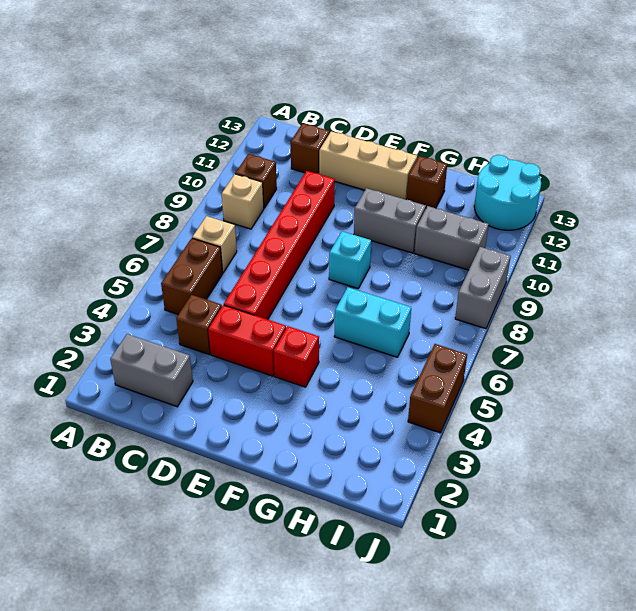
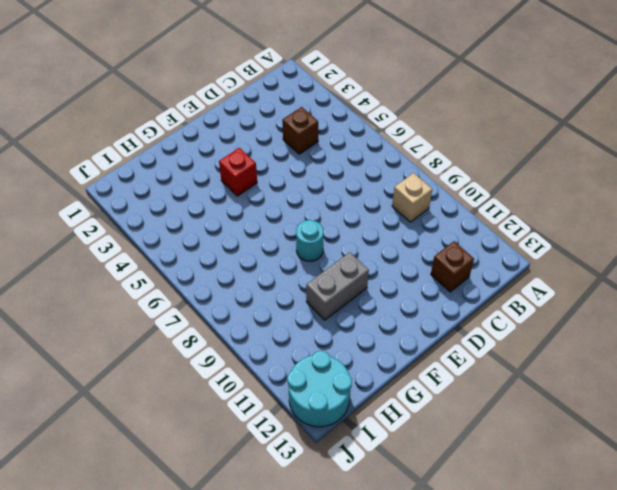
cyan round brick F8 level 1 -> cyan brick F8 level 1
none -> grey brick B2:C2 level 1
none -> brown brick B5:B6 level 1
none -> tan brick B7 level 1

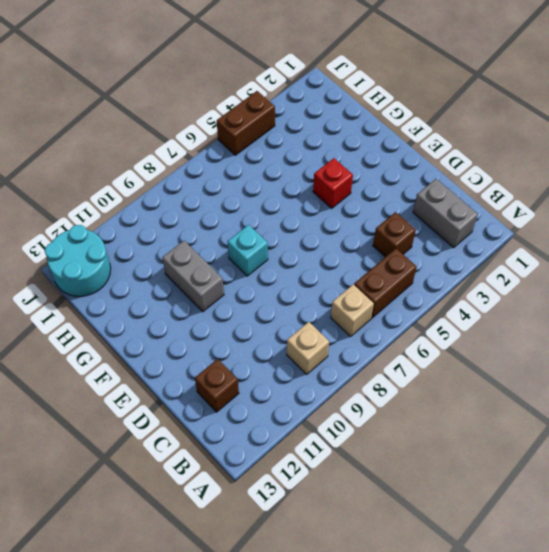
none -> brown brick B10 level 1
none -> red brick D4:E4 level 1
none -> red brick D5:D10 level 1

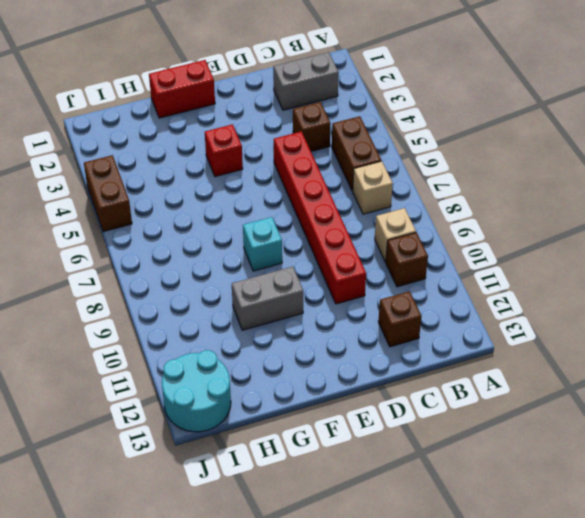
red brick F1:G1 level 1 -> red brick D4:E4 level 1
none -> tan brick D12:F12 level 1
none -> cyan brick G6:H6 level 1
none -> brown brick G12 level 1

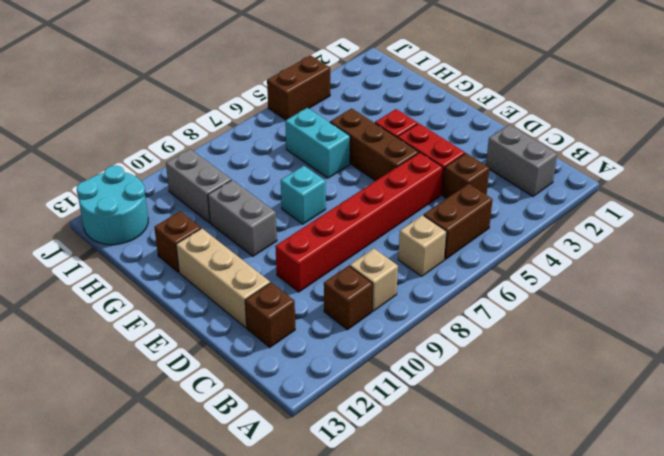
brown brick E5:G5 level 1 -> none
none -> grey brick J8:J9 level 1

